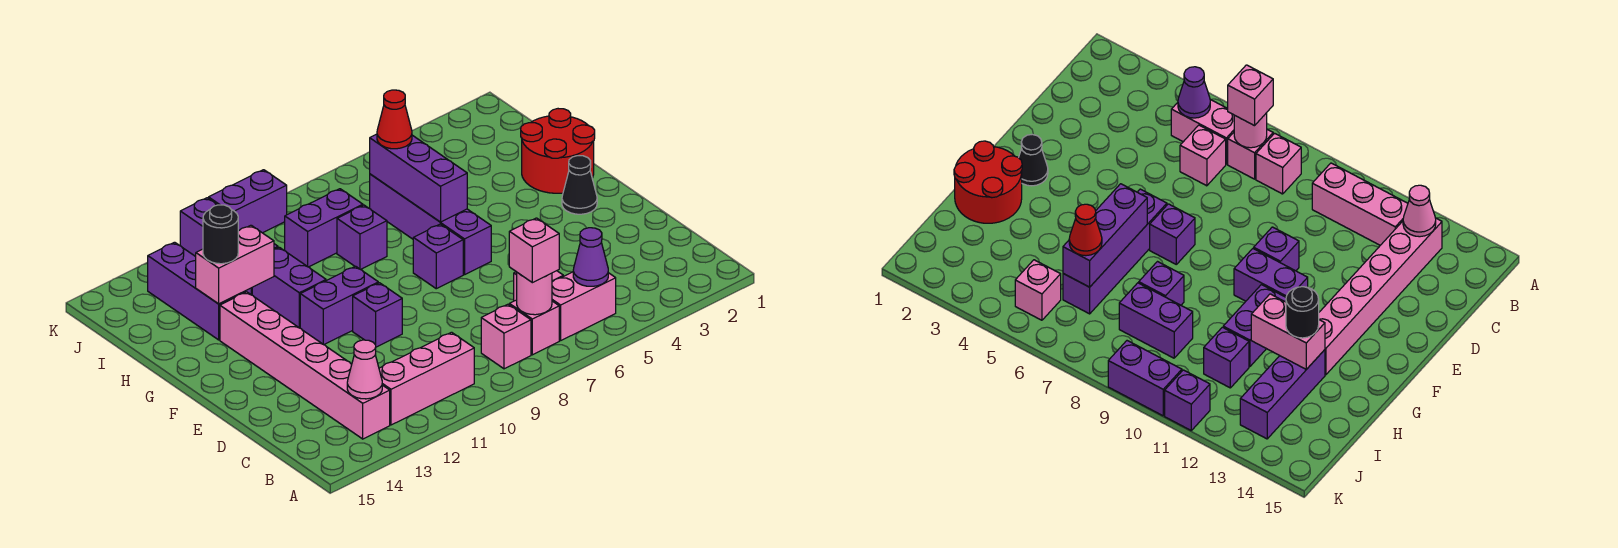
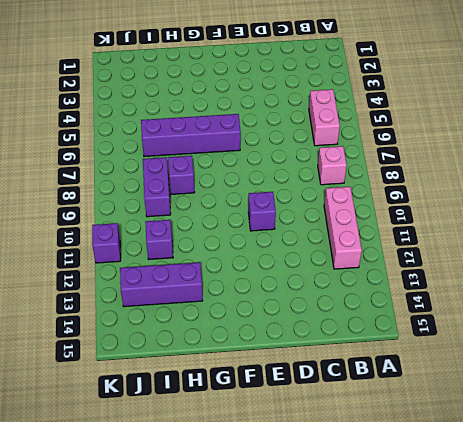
none -> pink brick B7 level 1
none -> pink brick B13:G13 level 1
none -> pink brick C6 level 1

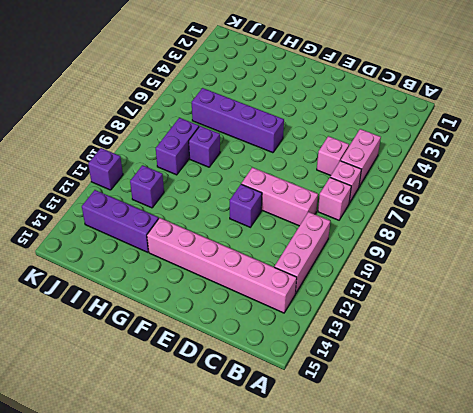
pink brick C9:E9 level 1 -> none
none -> black cone F2 level 1
none -> purple brick F7 level 1
none -> purple brick F10:F11 level 1

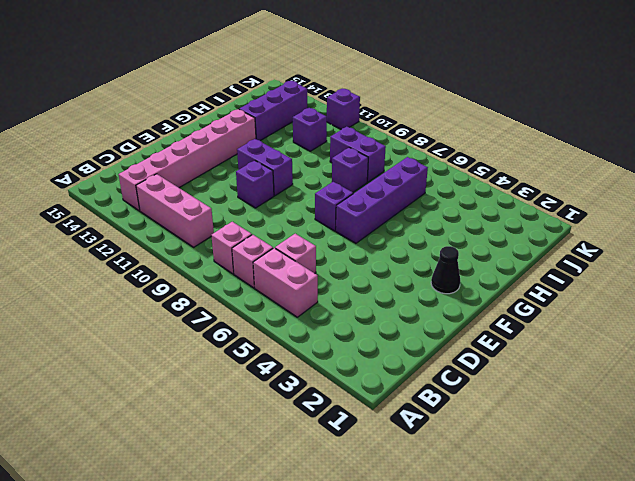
none -> red round brick G1:H2 level 1
none -> purple brick G11:H11 level 1
none -> pink brick J5 level 1

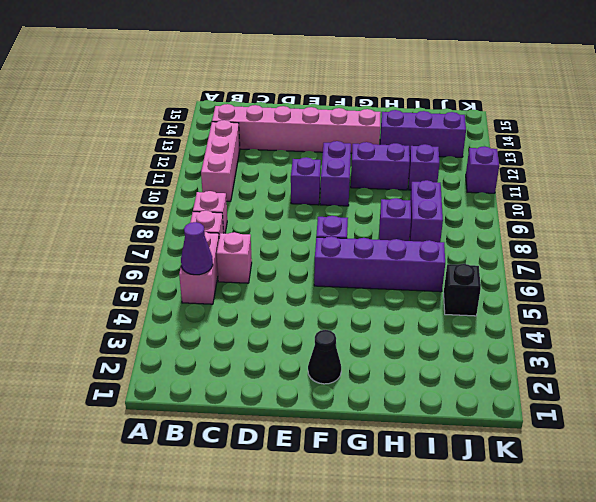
black brick J5 level 1 -> pink brick J5 level 1
none -> red round brick G1:H2 level 1
none -> purple brick K9:K10 level 1
none -> pink round brick B7 level 2

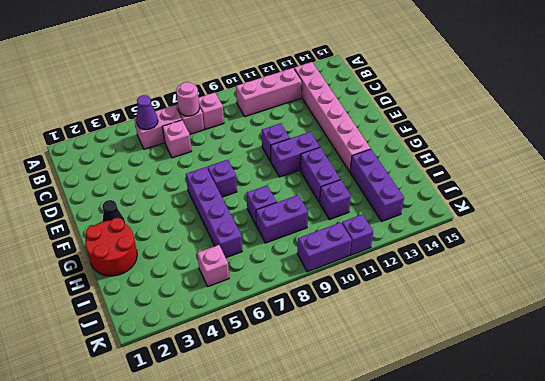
none -> pink cone B13 level 2
none -> purple brick G6:I6 level 2
none -> pink brick H12:H13 level 2

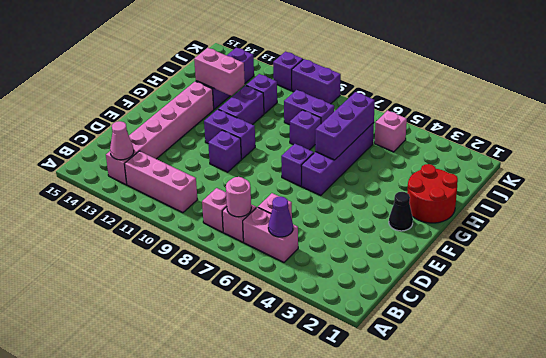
none -> pink brick B7 level 3
none -> black round brick H13 level 3
none -> red cone I6 level 3

